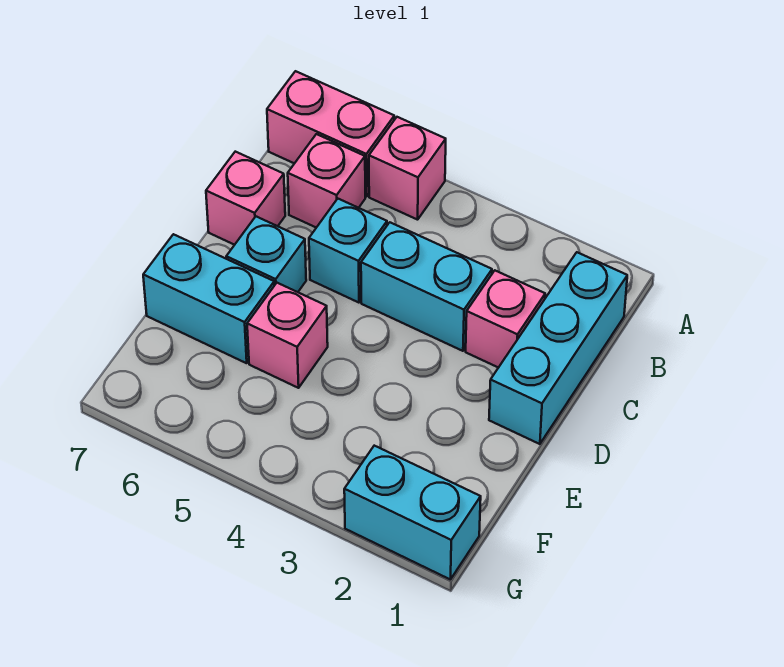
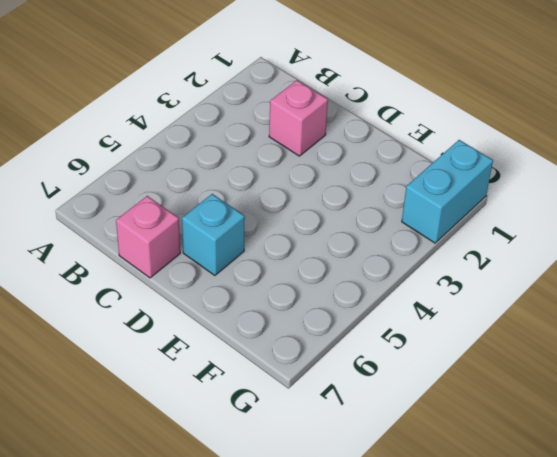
none -> pink brick A5 level 1
none -> pink brick A6:A7 level 1
none -> cyan brick B1:D1 level 1

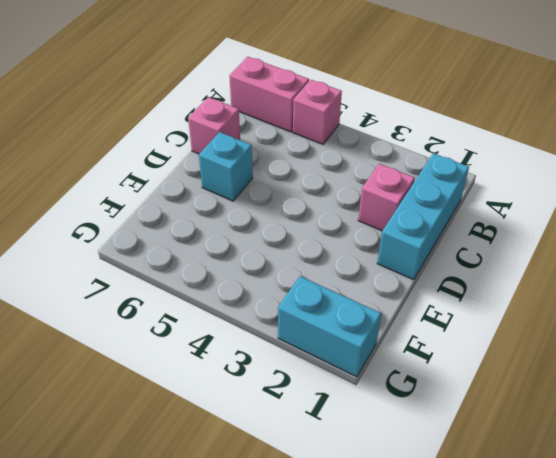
none -> pink brick B6 level 1
none -> cyan brick C3:C4 level 1
none -> cyan brick C5 level 1

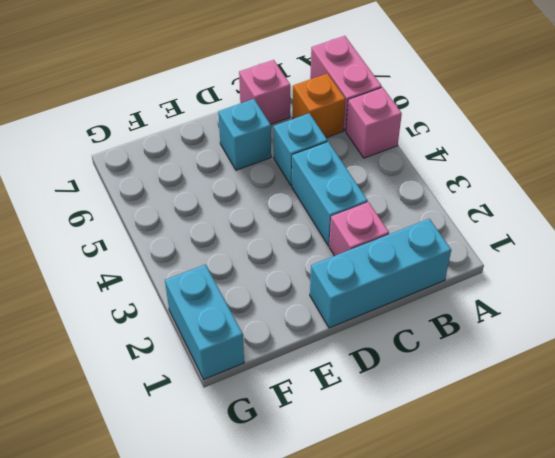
orange brick B6 level 1 -> pink brick B6 level 1
none -> pink brick E5 level 1
none -> cyan brick E6:E7 level 1

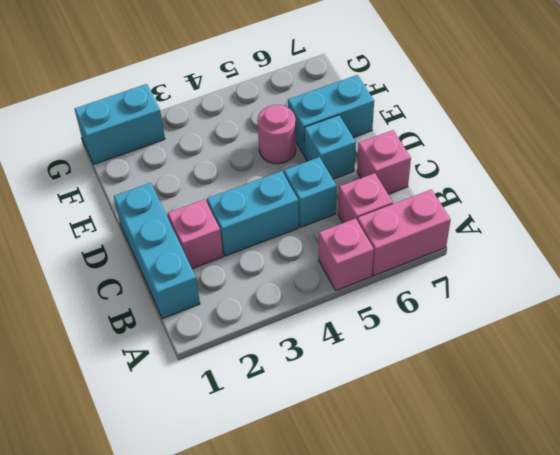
pink round brick E5 level 1 -> pink brick E5 level 1

